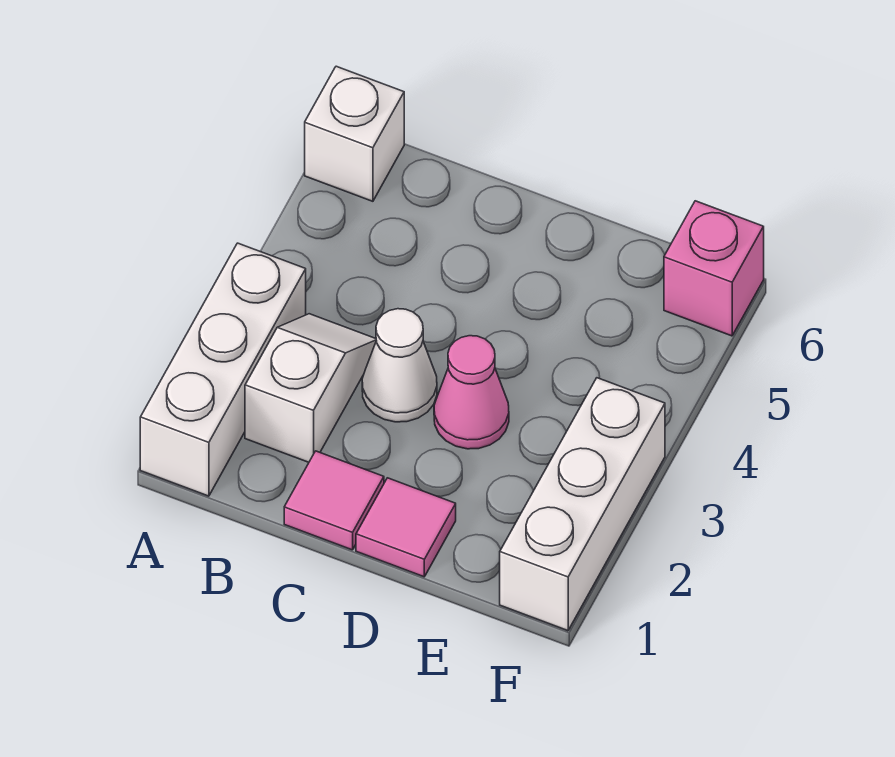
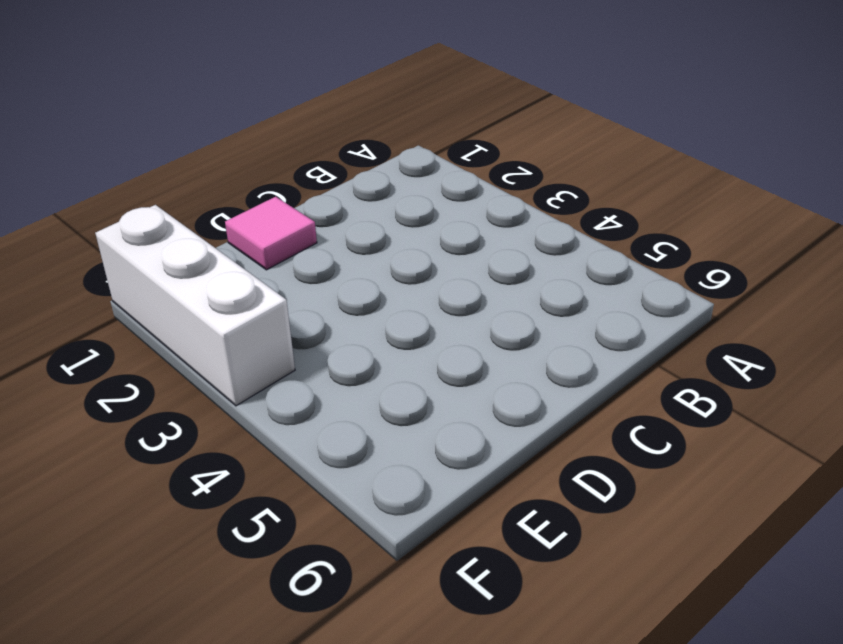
none -> white brick A1:A3 level 1
none -> white brick A6 level 1

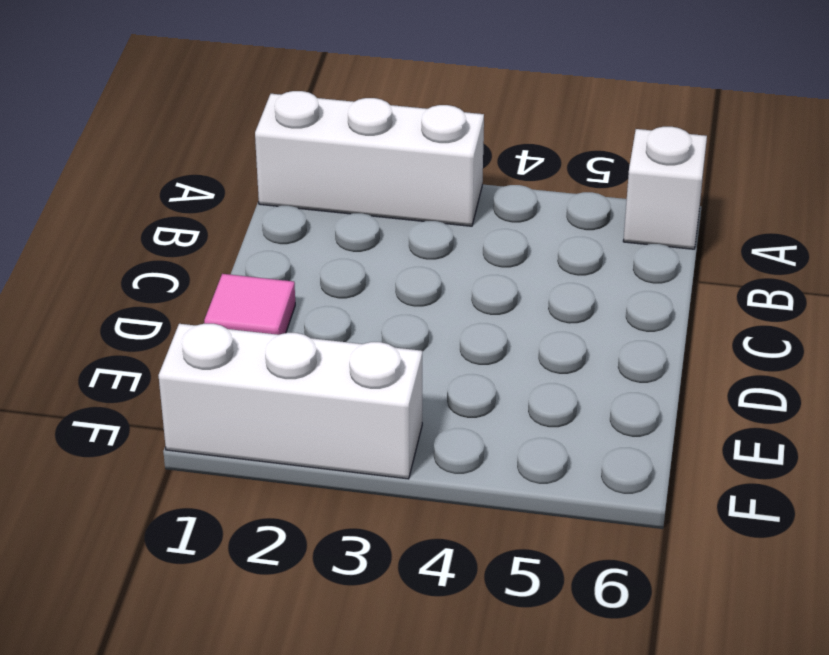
none -> white slope B2:B3 level 1 top 2
none -> pink tile C1 level 1

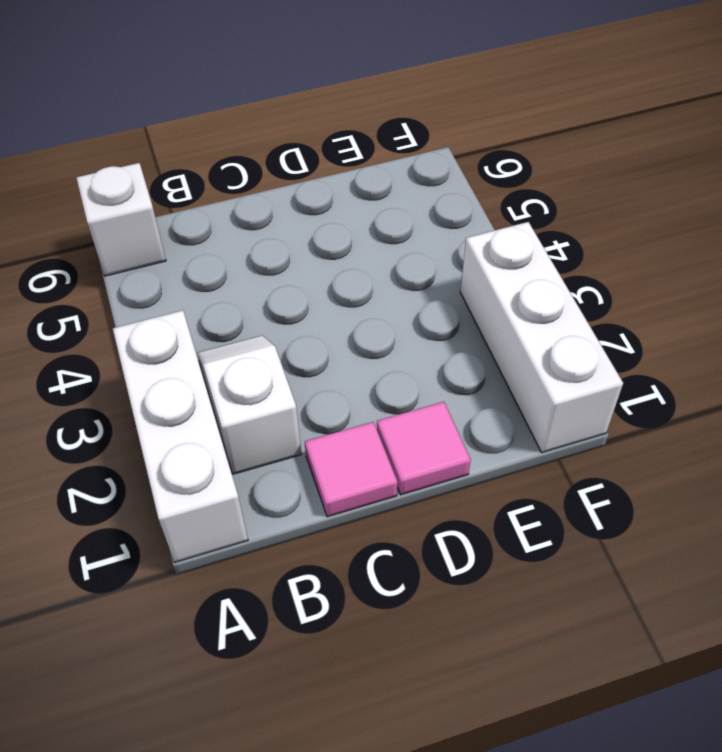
none -> white cone C3 level 1
none -> pink cone D3 level 1

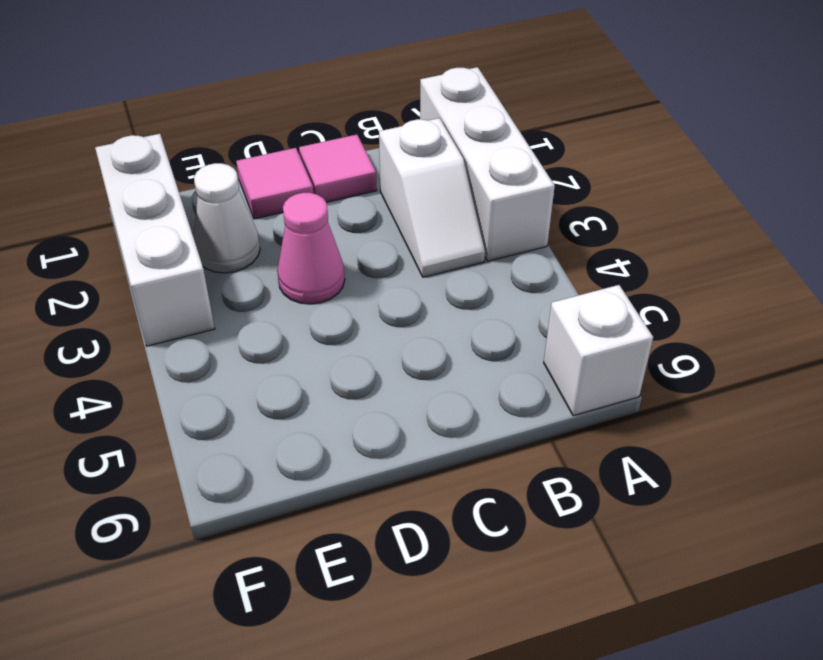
white cone E2 level 1 -> white cone C3 level 1
none -> pink brick F6 level 1

